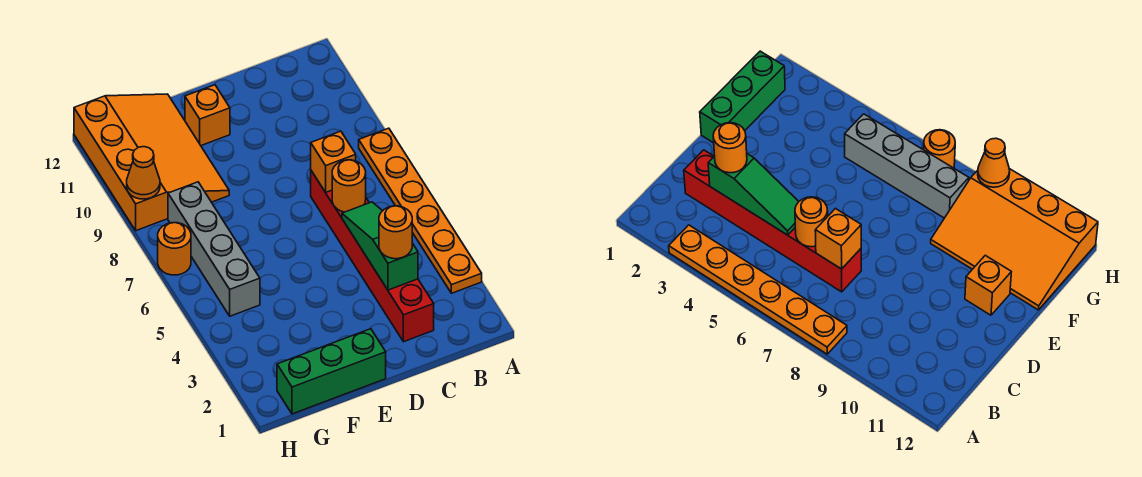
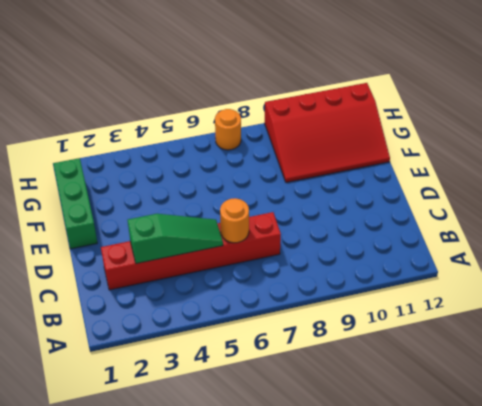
red slope F9:H12 level 1 top H -> orange slope F9:H12 level 1 top H
none -> orange plate A3:A8 level 1
none -> orange brick E11 level 1
none -> grey brick G5:G8 level 1

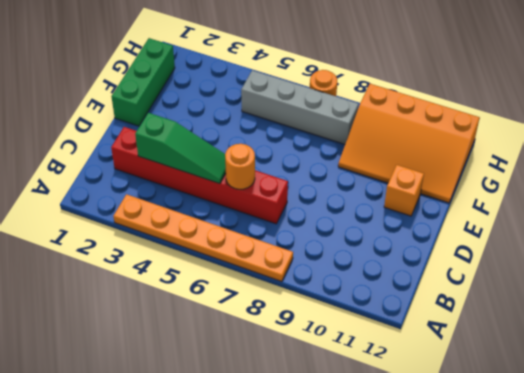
none -> orange brick C7 level 2
none -> orange cone H9 level 2
none -> orange round brick C3 level 3

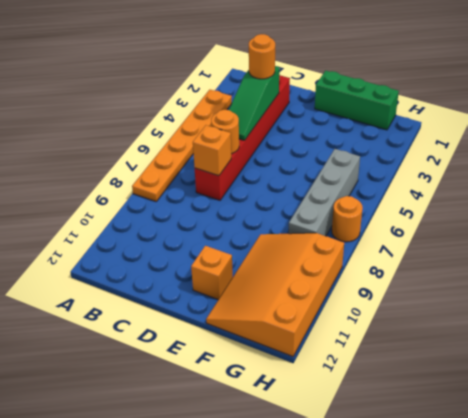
none -> orange cone H9 level 2

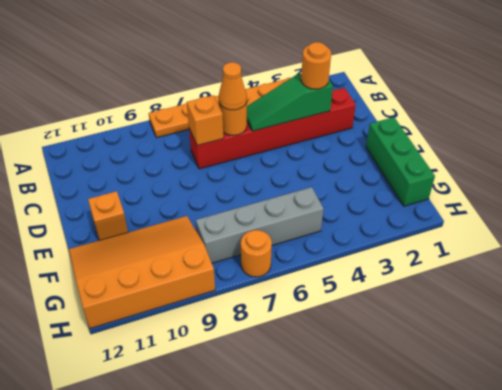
orange cone C6 level 3 -> orange cone H9 level 2

